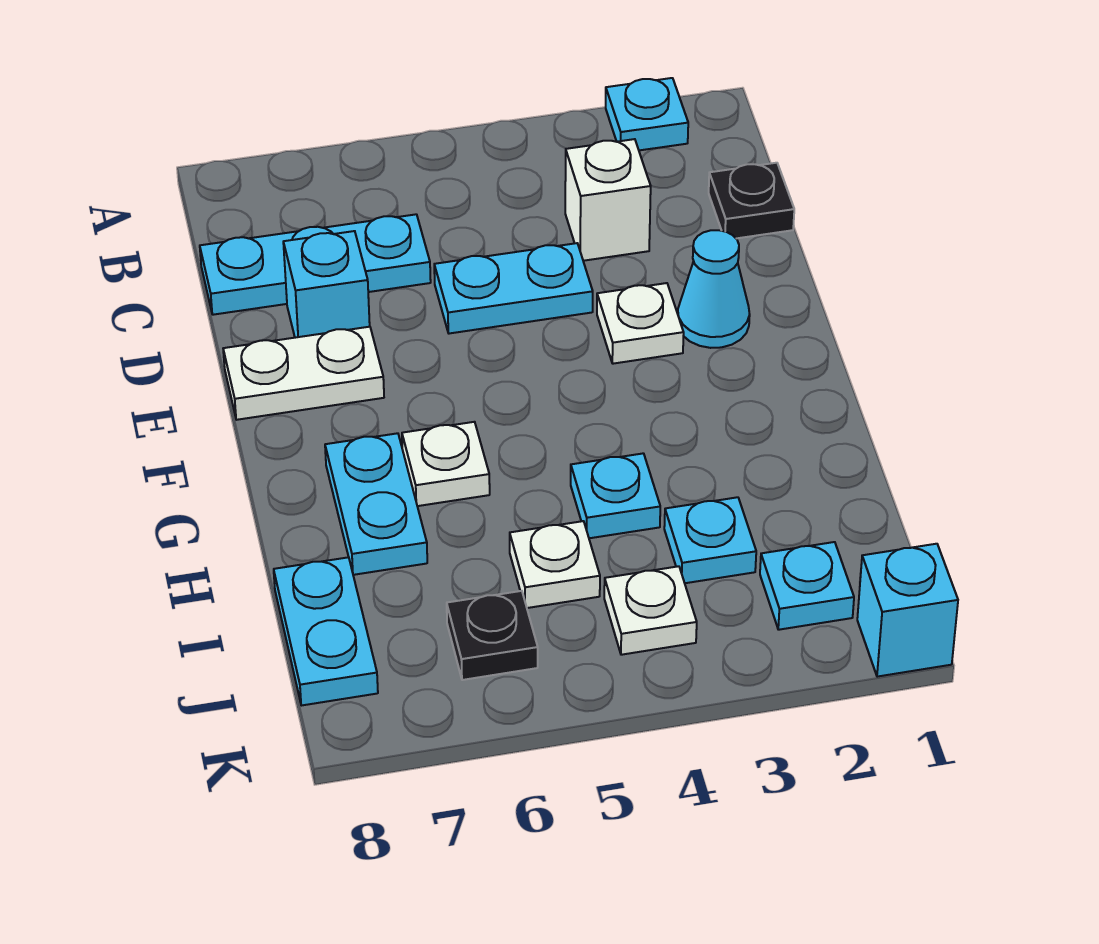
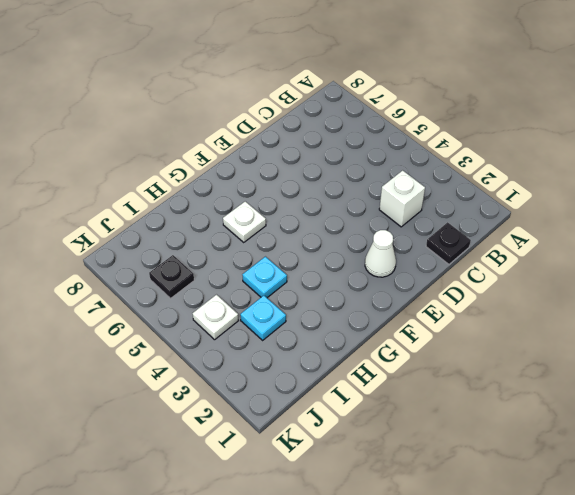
white cone E2 level 1 -> cyan cone E2 level 1
none -> cyan plate A2 level 1
none -> cyan plate C6:C8 level 1
none -> cyan plate D4:D5 level 1

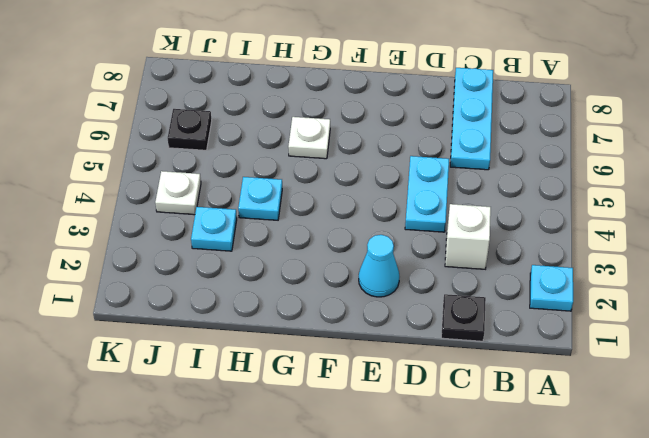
none -> cyan brick D7 level 1
none -> white plate E3 level 1
none -> white plate E7:E8 level 1

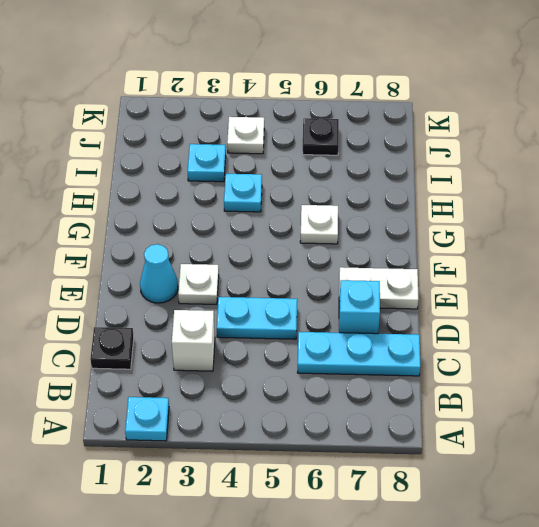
none -> cyan plate G7:H7 level 1
none -> white plate I5 level 1
none -> cyan plate I8:J8 level 1

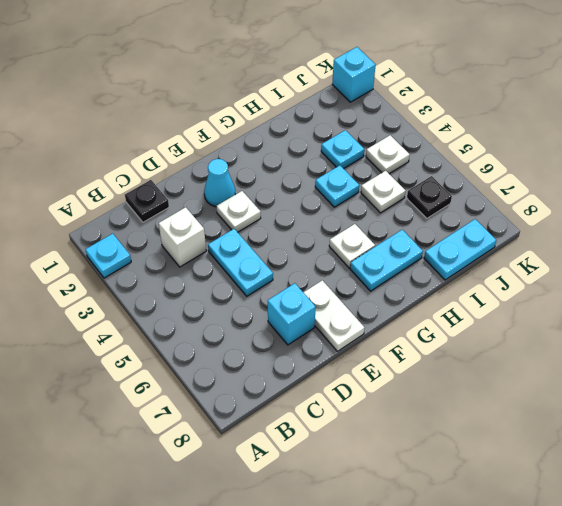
none -> cyan plate C6:C8 level 1
none -> cyan plate J2 level 1

